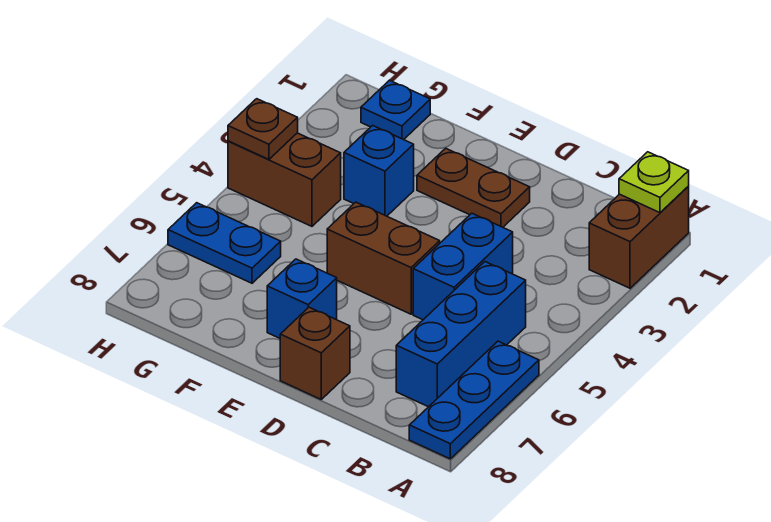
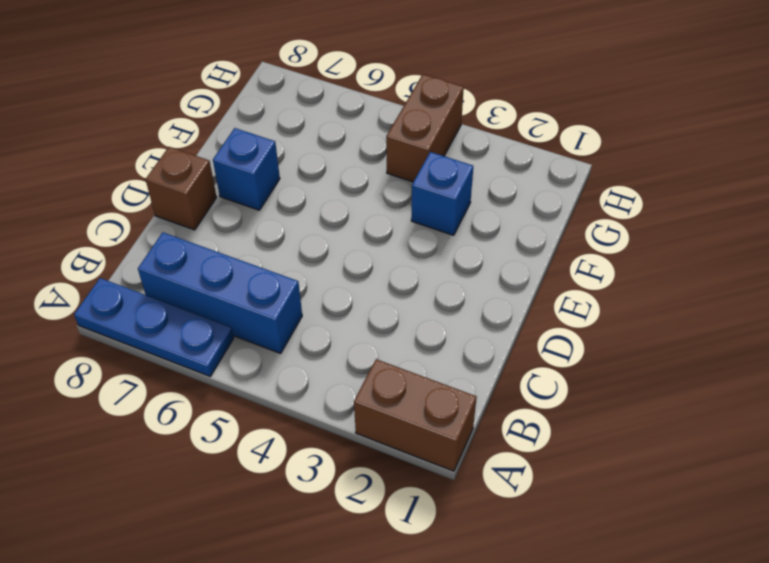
none -> blue brick C4:C5 level 1
none -> brown plate D2:E2 level 1
none -> brown brick D5:E5 level 1

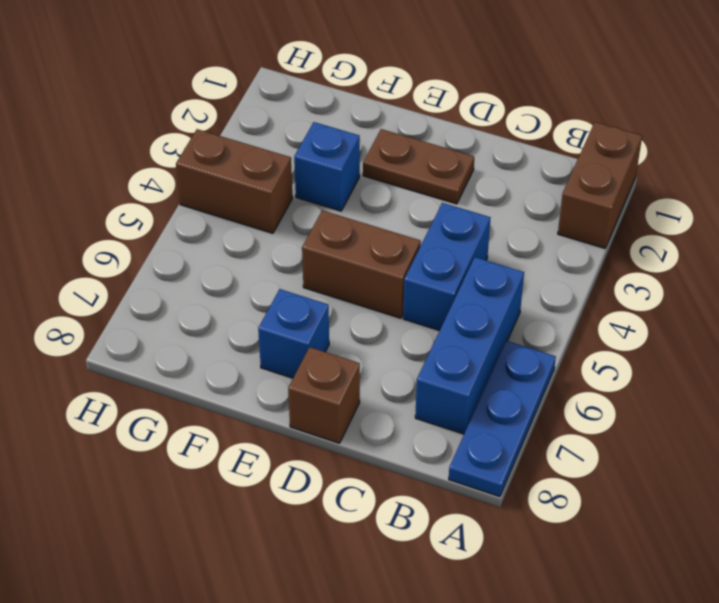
none -> blue plate G1 level 1
none -> blue plate G6:H6 level 1
none -> lime plate A1 level 2

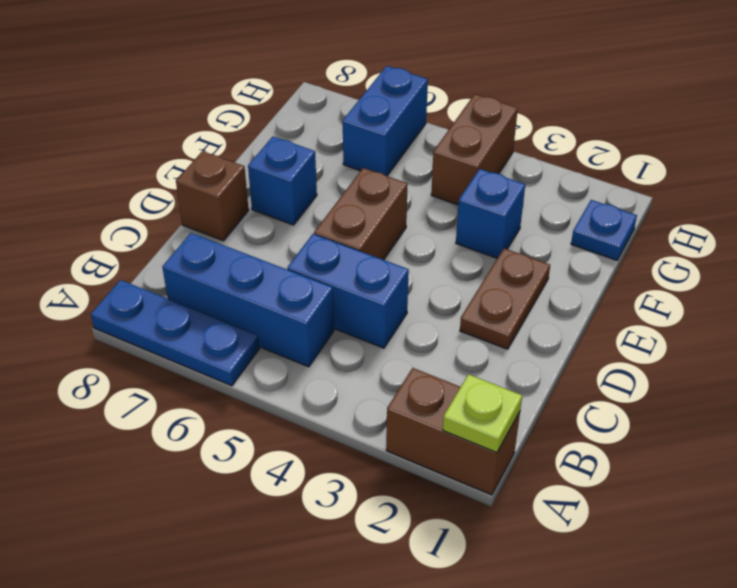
blue brick G6:H6 level 1 -> blue plate G6:H6 level 1
none -> brown plate H4 level 2

